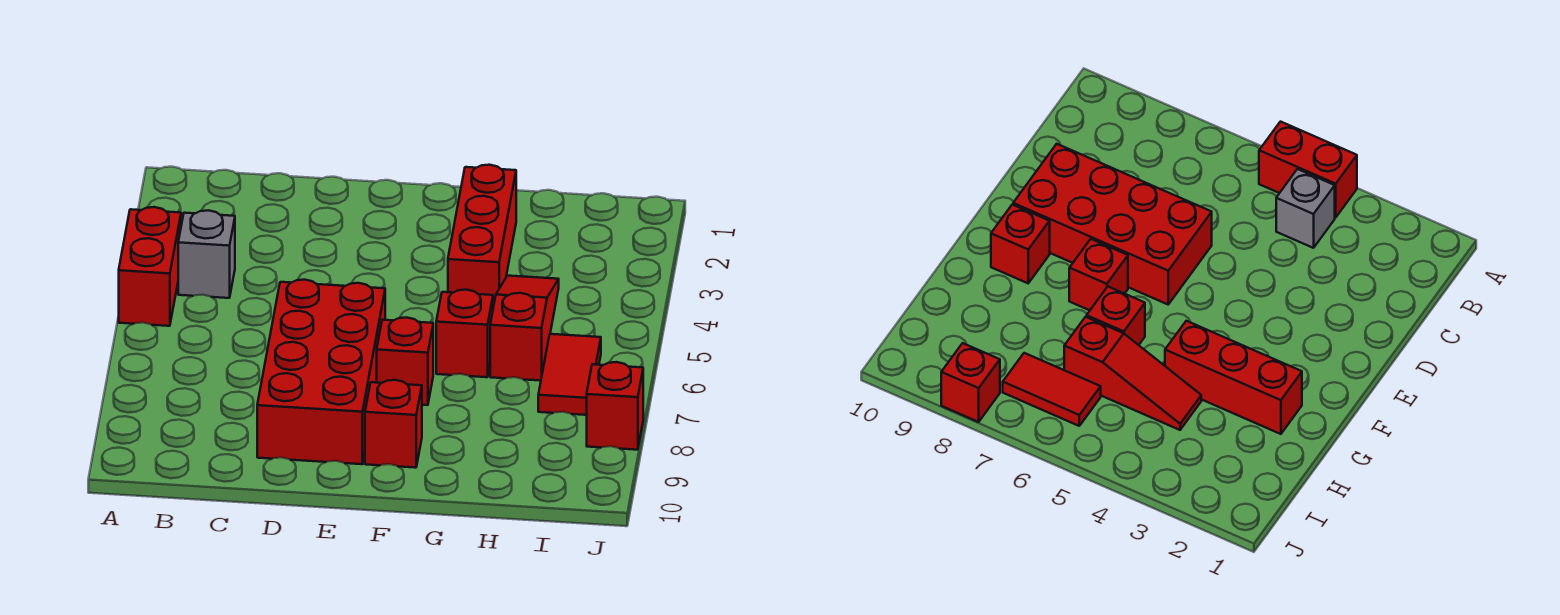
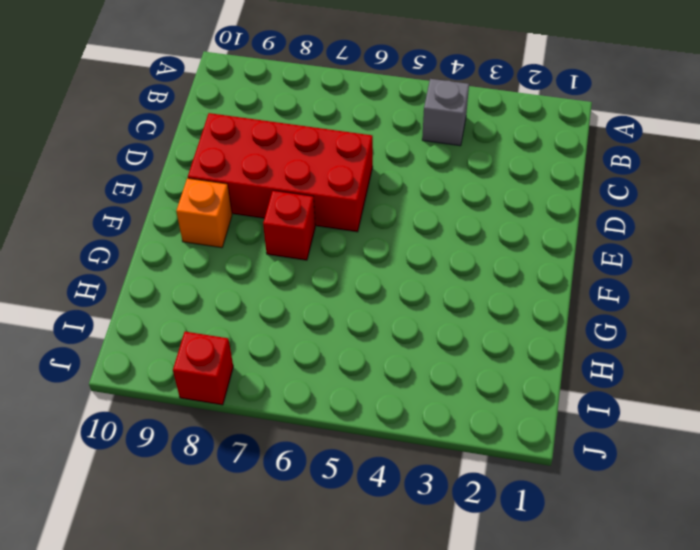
orange brick F9 level 1 -> red brick F9 level 1
none -> red brick A4:A5 level 1
none -> red brick G2:G4 level 1

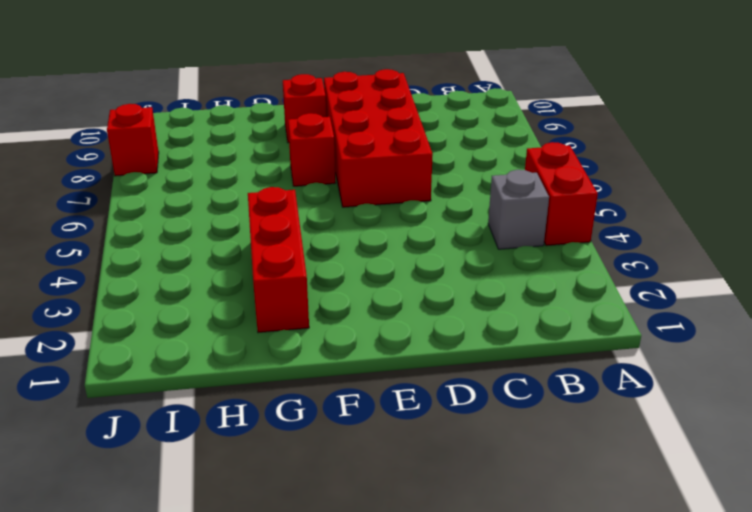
none -> red brick G6 level 1
none -> red slope H4:H6 level 1 top 6

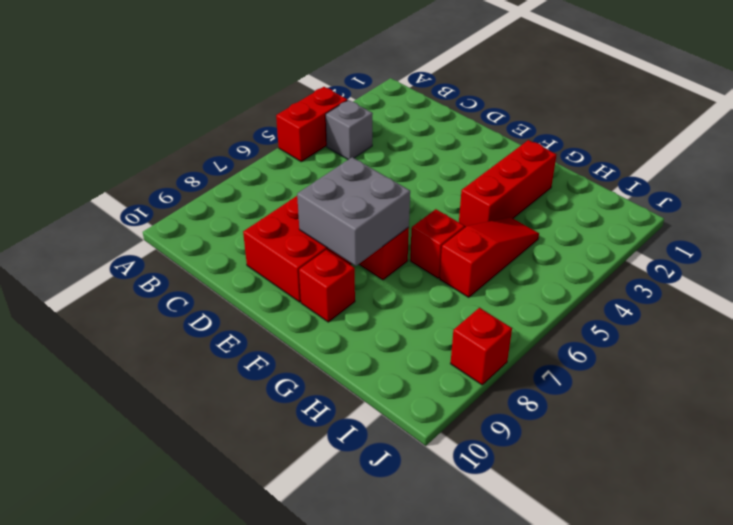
grey brick E7:F8 level 2 -> none
none -> red tile I6:I7 level 1

